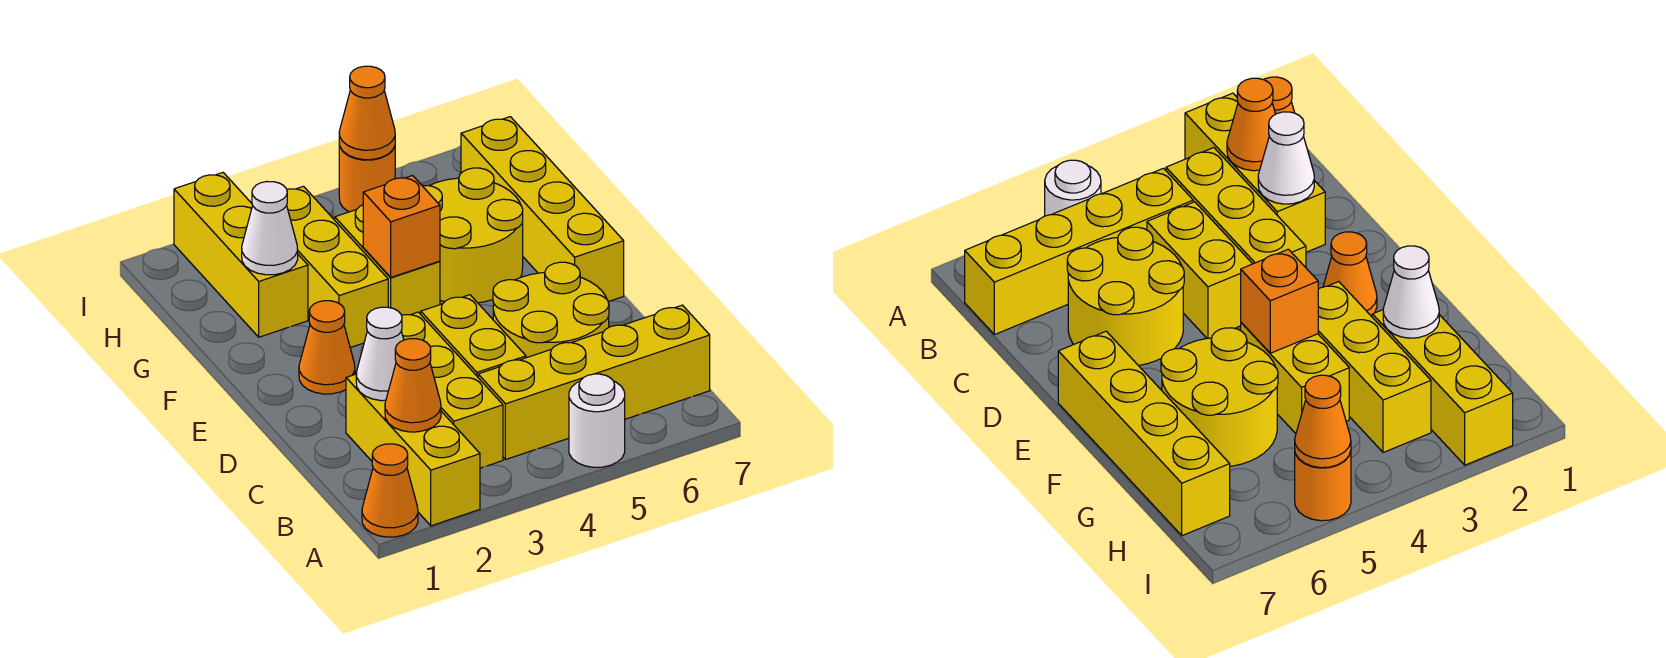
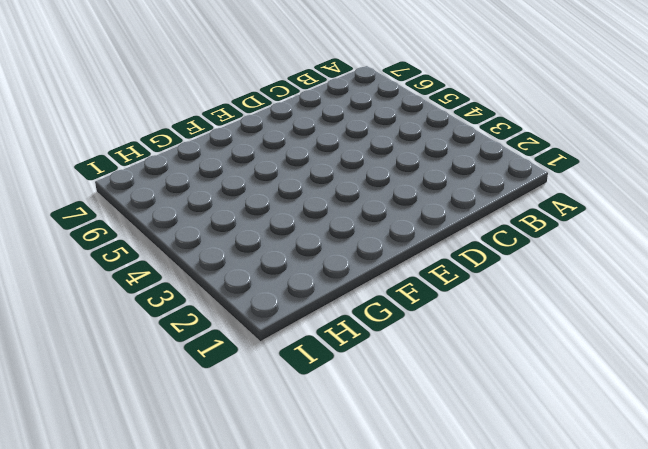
none -> orange cone A1 level 1
none -> yellow brick A2:C2 level 1
none -> white round brick A5 level 1

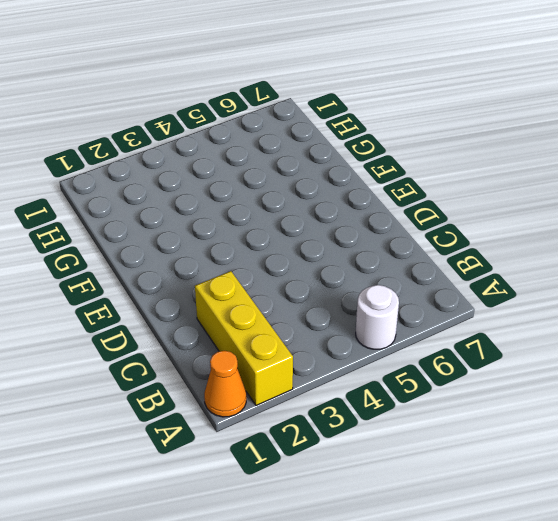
none -> yellow brick B3:D3 level 1
none -> yellow brick B4:B7 level 1
none -> yellow brick C4:D4 level 1

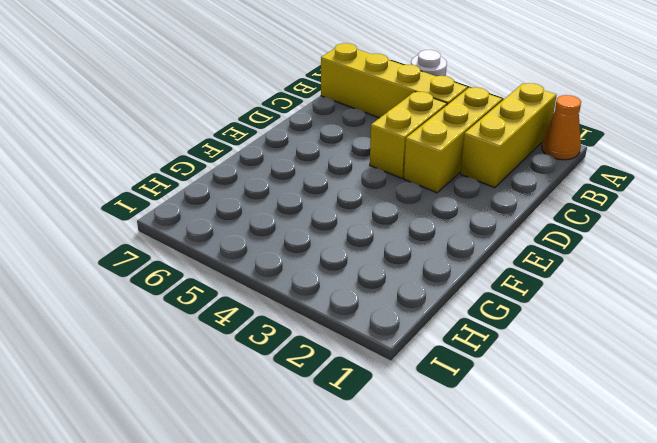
none -> yellow round brick C5:D6 level 1
none -> orange cone E2 level 1
none -> yellow brick E7:H7 level 1

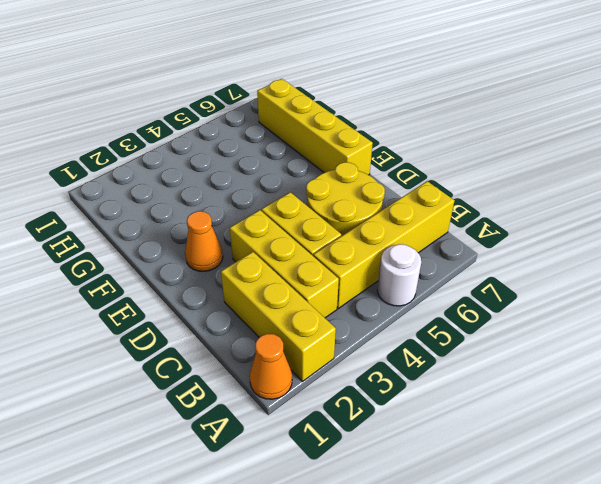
none -> yellow brick F3:H3 level 1
none -> yellow brick F4:G4 level 1
none -> yellow round brick F5:G6 level 1

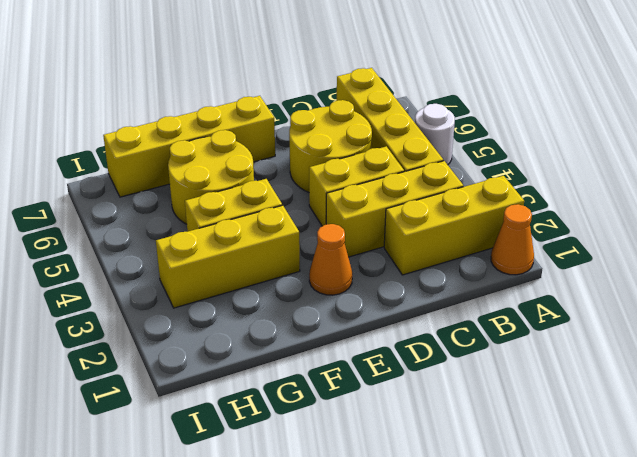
none -> yellow brick G2:I2 level 1
none -> orange round brick I5 level 1
none -> orange cone B2 level 2

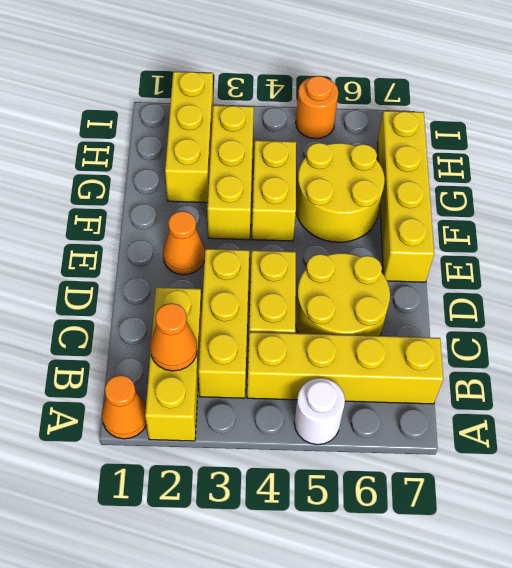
none -> white cone C2 level 2
none -> orange brick F4 level 2
none -> white cone G2 level 2

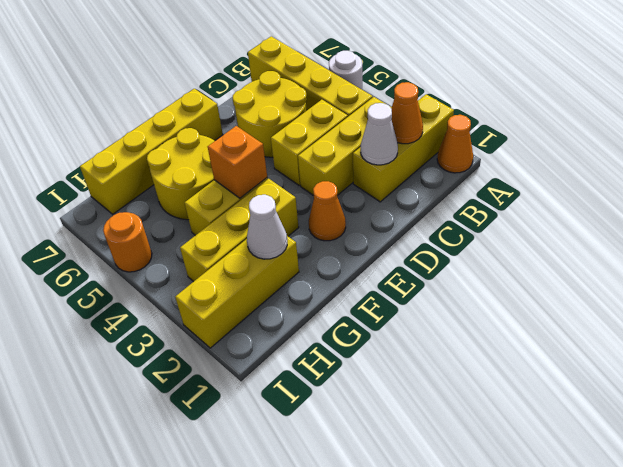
none -> orange cone I5 level 2

